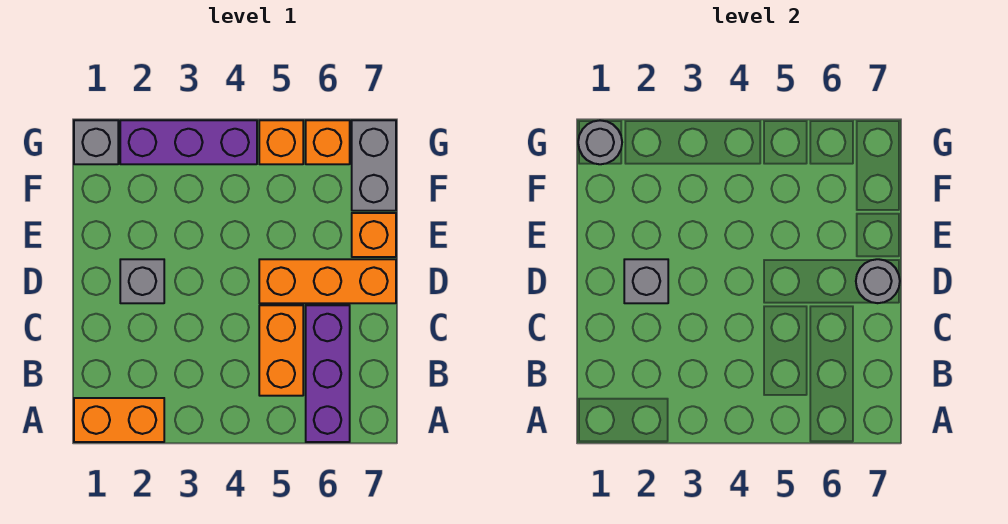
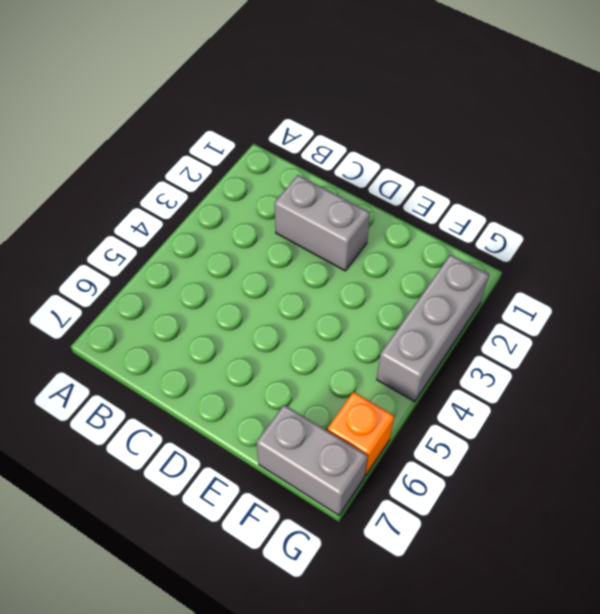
grey brick C2:D2 level 1 -> grey brick D2 level 1
grey brick G2:G4 level 1 -> purple brick G2:G4 level 1
none -> orange brick A1:A2 level 1
none -> purple brick A6:C6 level 1
none -> orange brick B5:C5 level 1

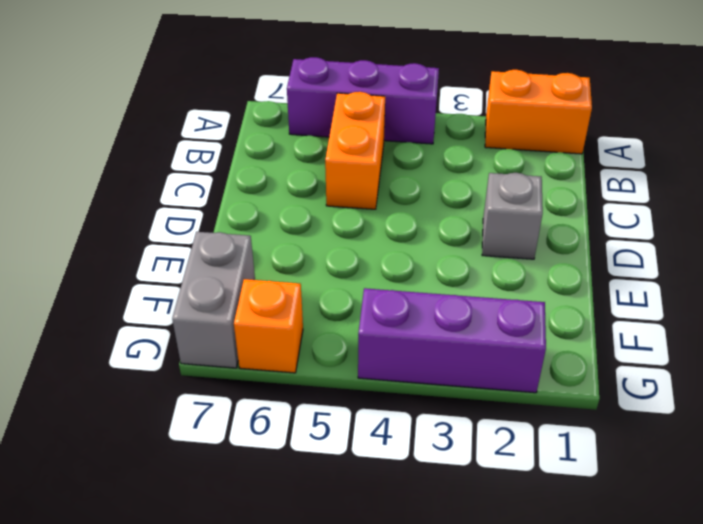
purple brick A4:A6 level 1 -> purple brick A6:C6 level 1
none -> orange brick D5:D7 level 1
none -> orange brick E7 level 1
none -> grey brick G1 level 1

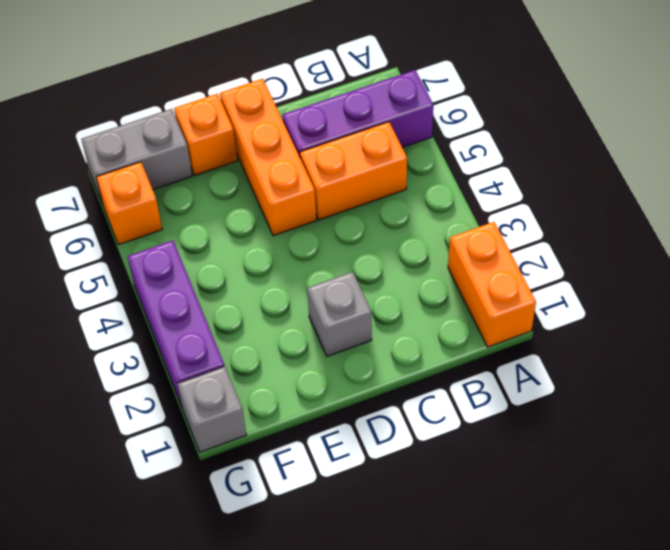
none -> orange brick G5 level 1
none -> grey brick D2 level 2
none -> grey round brick D7 level 2

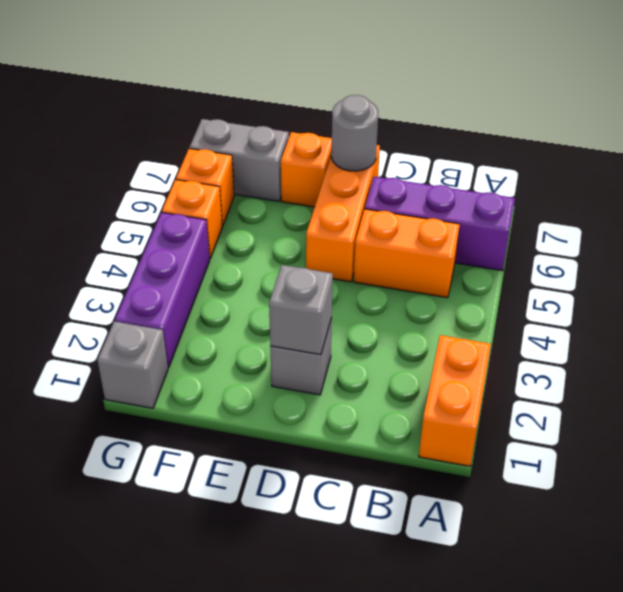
none -> grey round brick G1 level 2

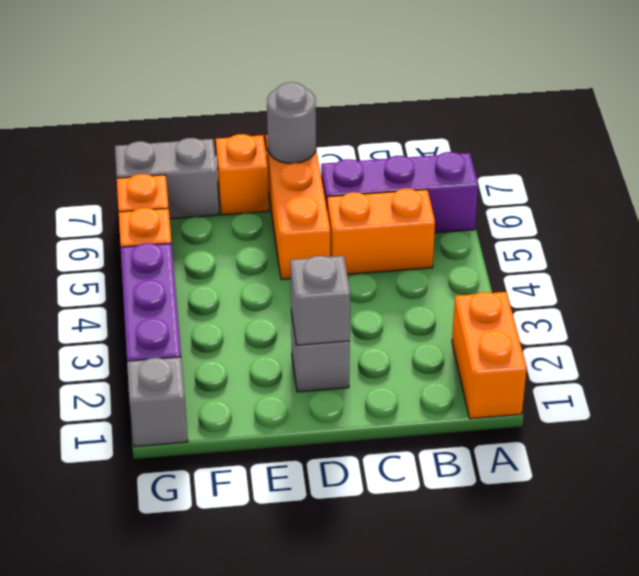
none -> grey round brick G1 level 2

